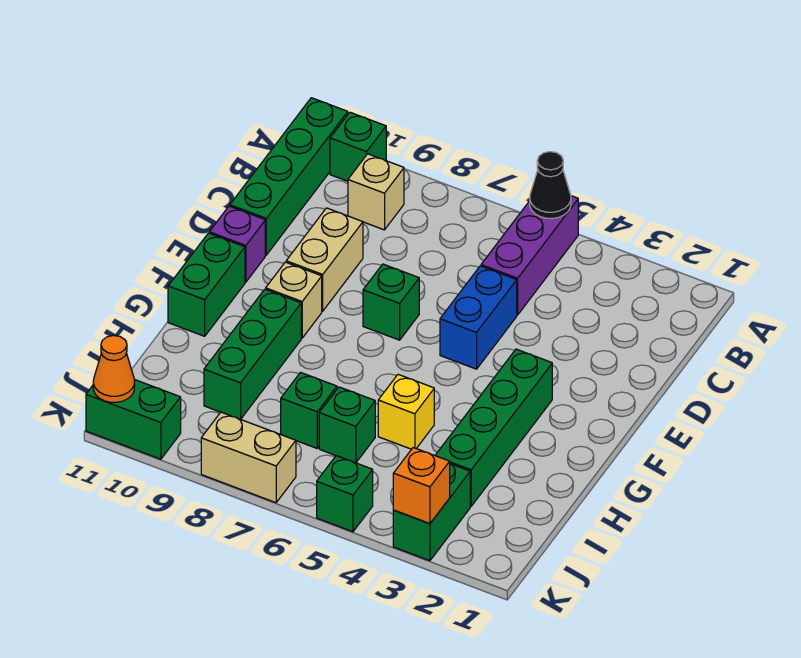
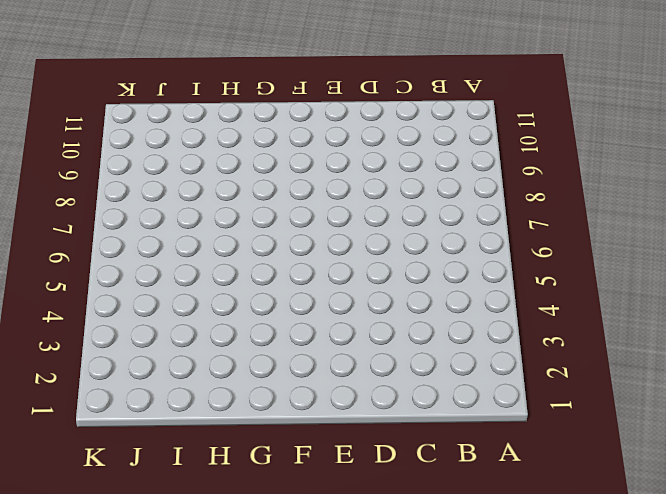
none -> purple brick A5:C5 level 1
none -> green brick A10 level 1
none -> green brick A11:D11 level 1

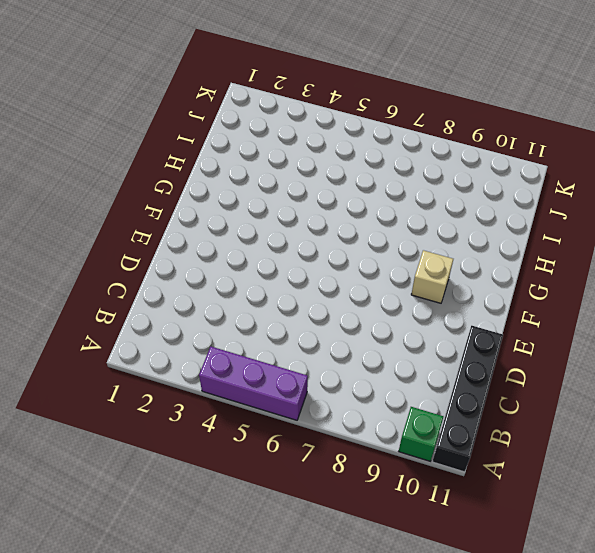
purple brick A4:A6 level 1 -> purple brick A5:C5 level 1
black brick A11:D11 level 1 -> green brick A11:D11 level 1
none -> tan brick B9 level 1
none -> blue brick D5:E5 level 1
none -> tan brick D9:E9 level 1

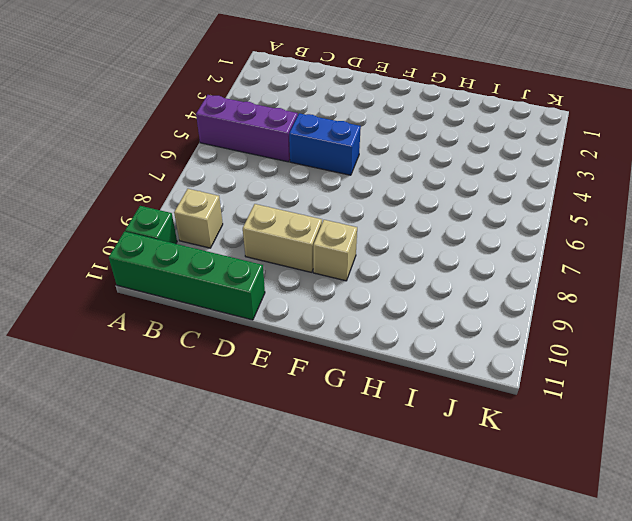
none -> green brick E7 level 1
none -> purple brick E11 level 1
none -> green brick F3:I3 level 1

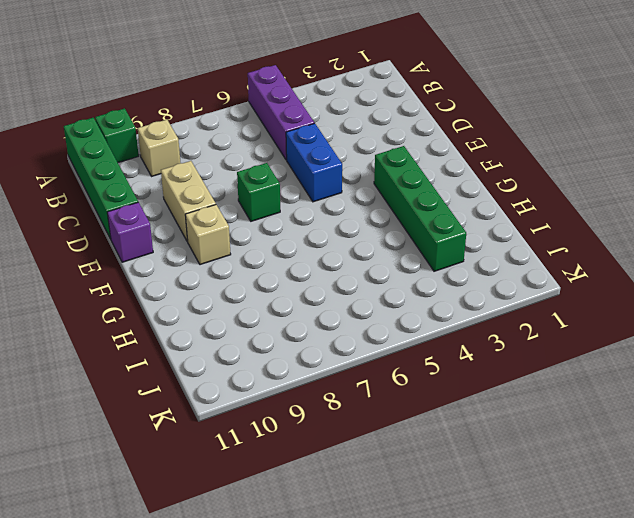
none -> green brick F11:G11 level 1
none -> green brick G9:I9 level 1
none -> yellow brick H5 level 1

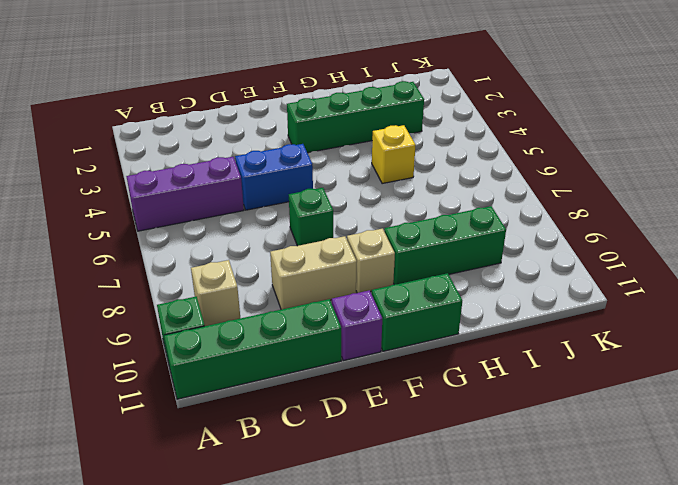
none -> green brick I6 level 1
none -> green brick I7 level 1
none -> green brick J3:K3 level 1

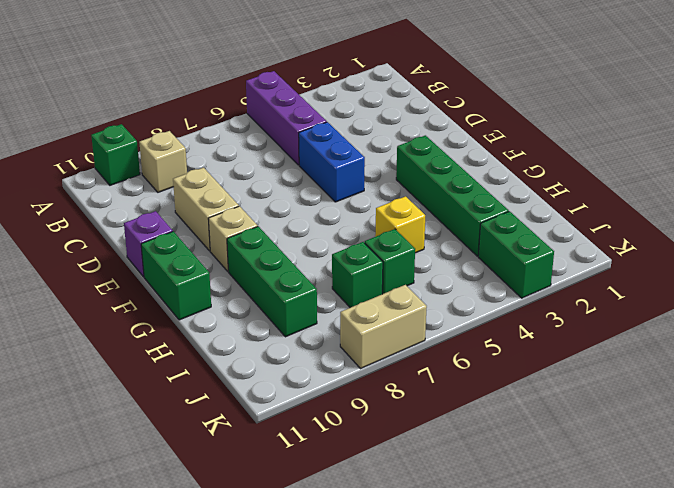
none -> green brick A11:D11 level 1
none -> green brick E7 level 1
none -> green brick K5 level 1

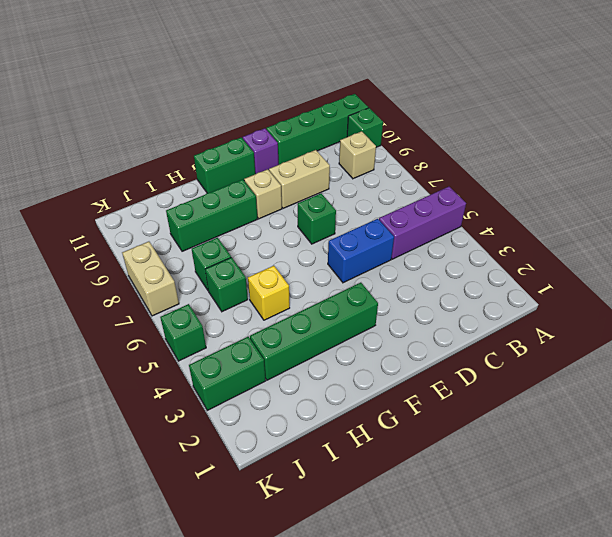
none -> green brick K10:K11 level 1
none -> black cone A5 level 2
none -> orange brick K3 level 2

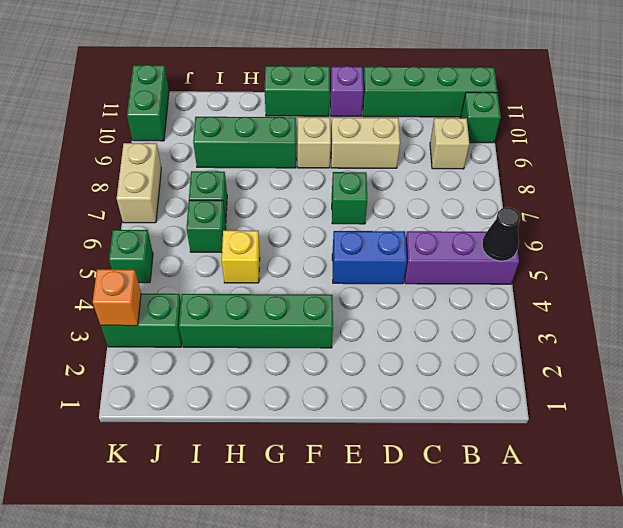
none -> orange cone K11 level 2

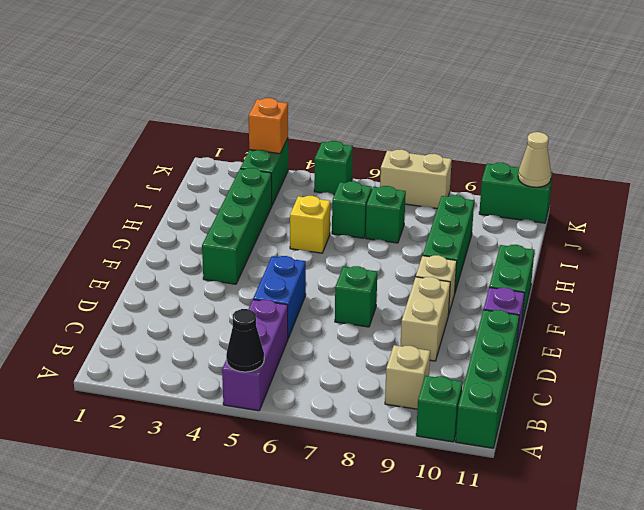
tan cone K11 level 2 -> orange cone K11 level 2

